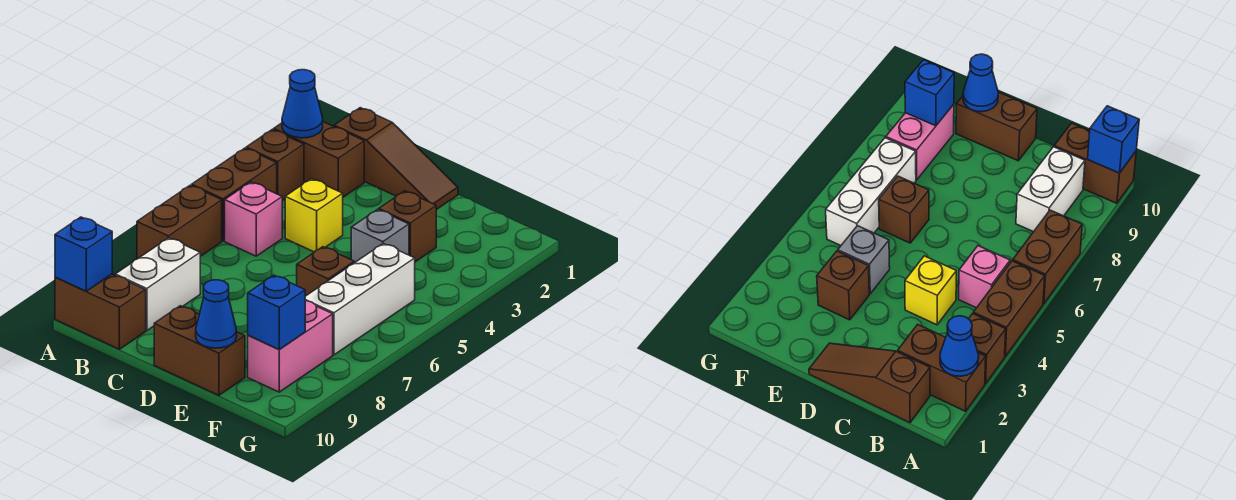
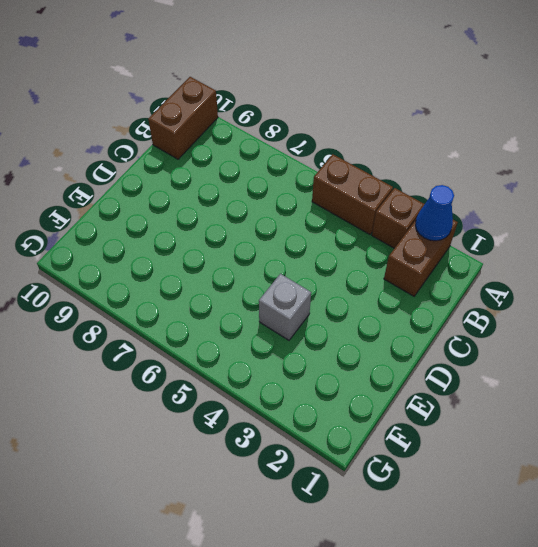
none -> brown brick A6:A7 level 1
none -> brown slope B1:D1 level 1 top B
none -> pink brick B5 level 1

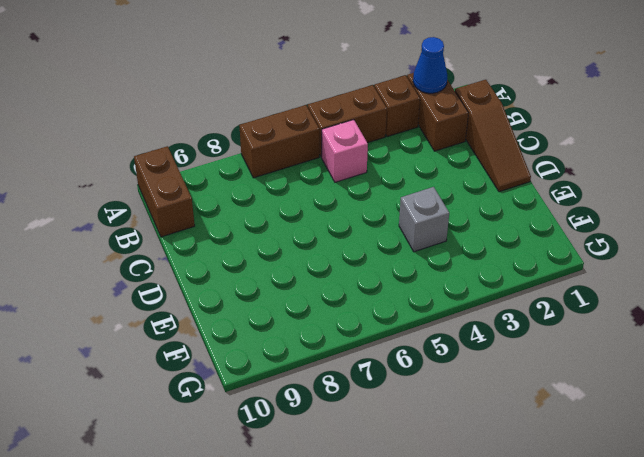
none -> white brick B8:B9 level 1
none -> yellow brick C4 level 1
none -> brown brick D10:E10 level 1

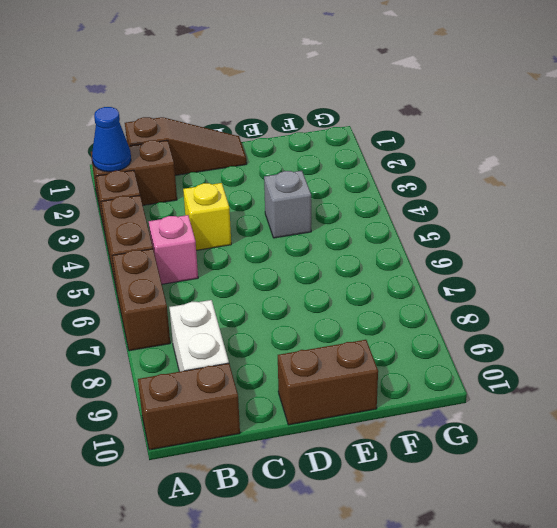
none -> brown brick E3 level 1
none -> brown brick E6 level 1
none -> white brick F5:F7 level 1

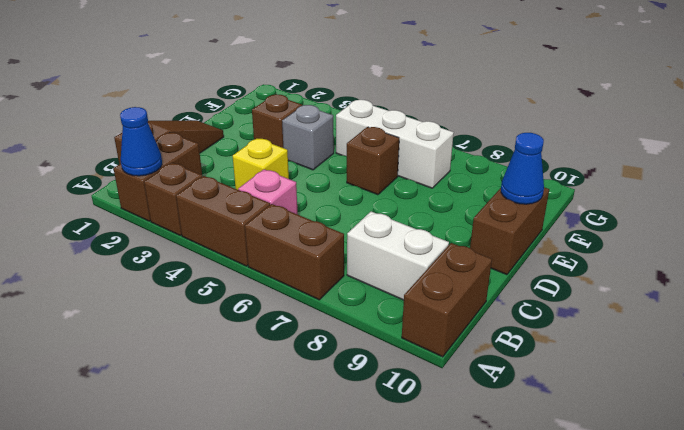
none -> pink brick F8:F9 level 1
none -> blue brick A10 level 2
none -> blue brick F9 level 2

